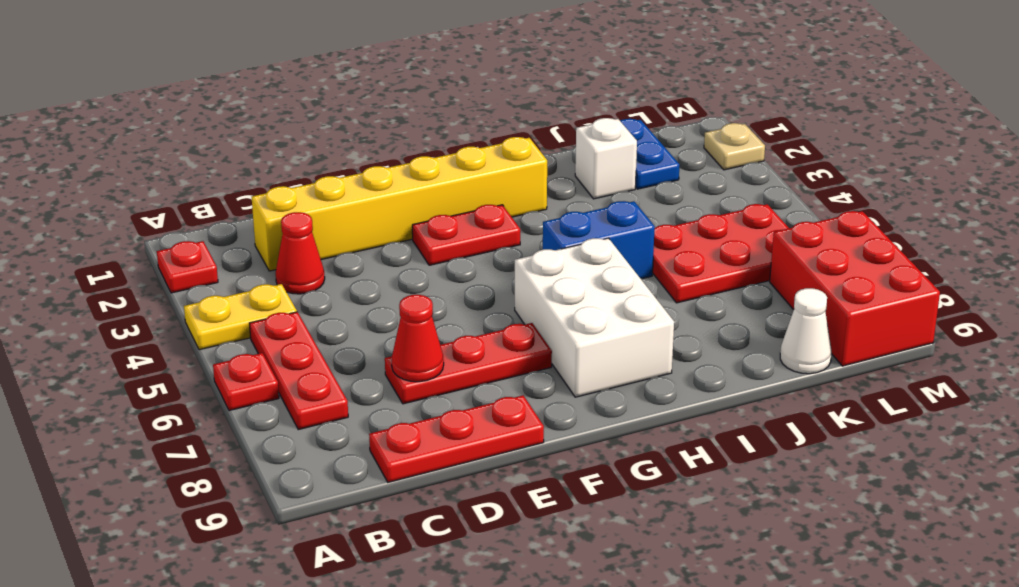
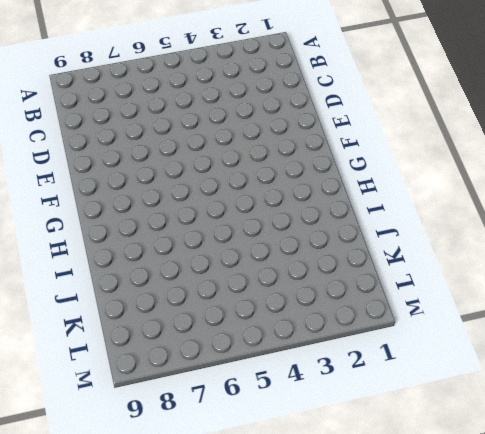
none -> red plate A2 level 1
none -> yellow plate A4:B4 level 1
none -> red plate A6 level 1

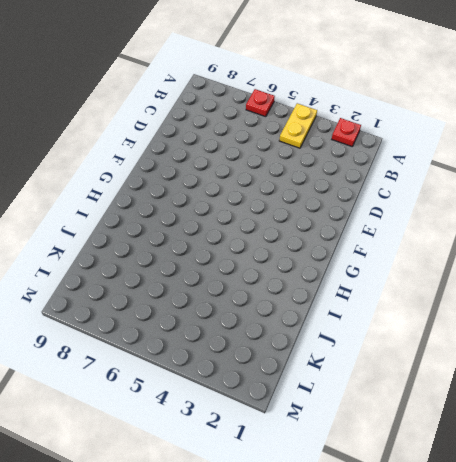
none -> red plate B5:B7 level 1
none -> yellow brick C2:H2 level 1
none -> red cone C3 level 1

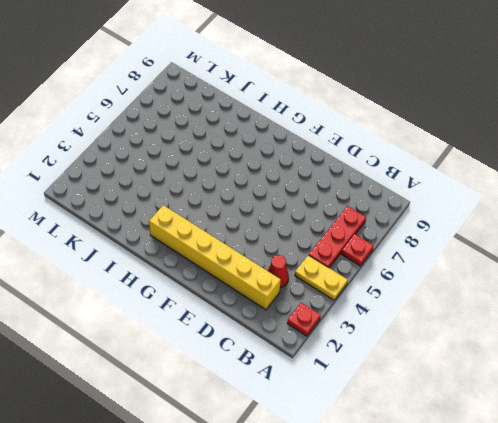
none -> red plate C9:E9 level 1
none -> red plate D7:F7 level 1
none -> red plate F3:G3 level 1

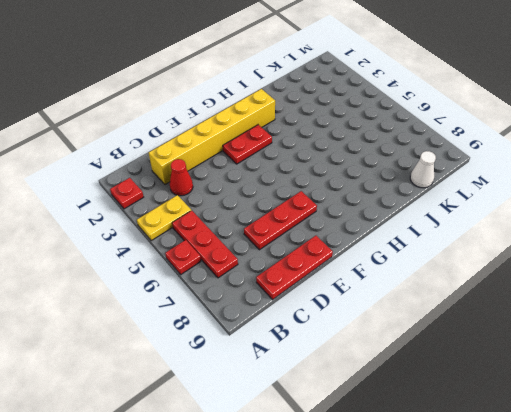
none -> white brick G6:H8 level 1
none -> blue brick H5:I5 level 1
none -> white brick J2 level 1

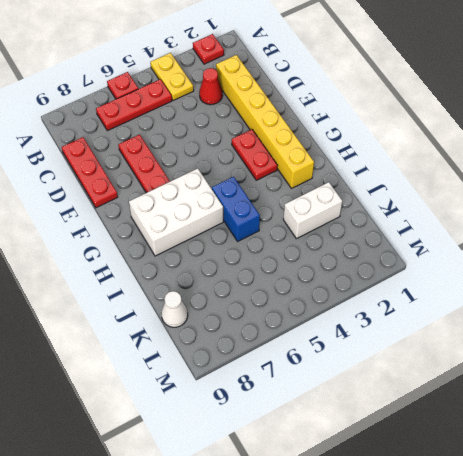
white brick J2:J3 level 1 -> white brick J2 level 1
none -> red plate J5:L6 level 1
none -> blue plate K1:K2 level 1
none -> red brick L7:M9 level 1

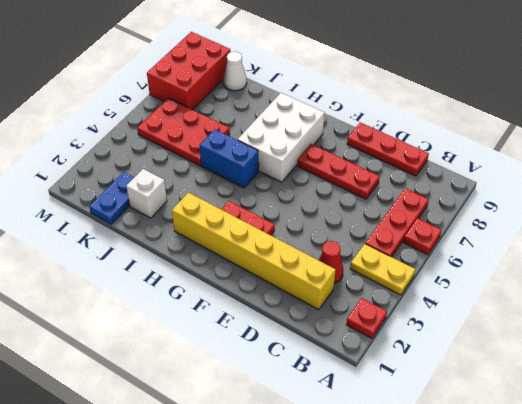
none -> tan plate M2 level 1
none -> red cone D7 level 2

